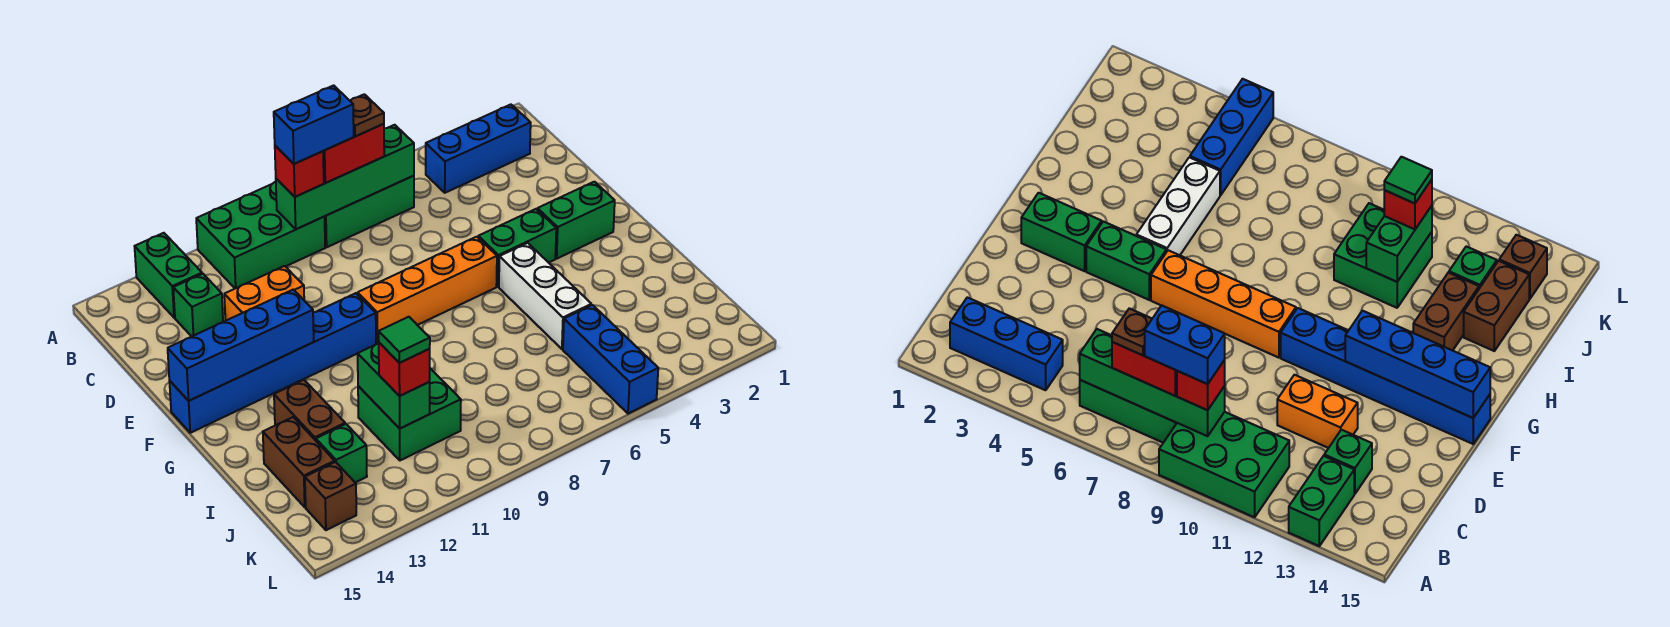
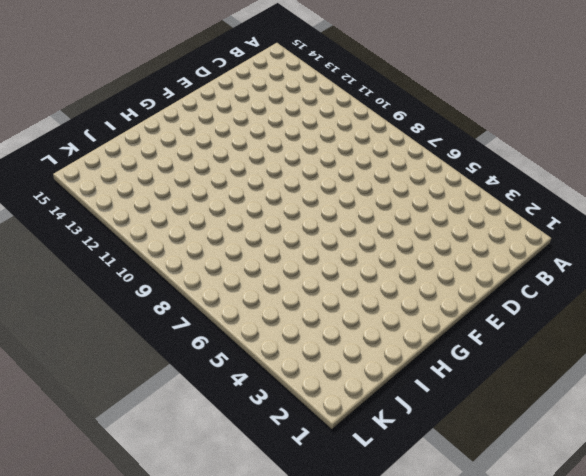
none -> green brick A9:B11 level 1
none -> green brick A13:B13 level 1
none -> blue brick B2:B4 level 1

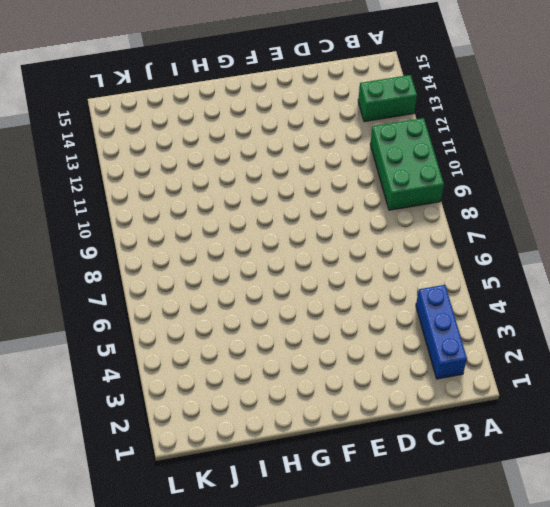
none -> green brick B6:B8 level 1
none -> green brick C13 level 1
none -> orange brick D11:D12 level 1

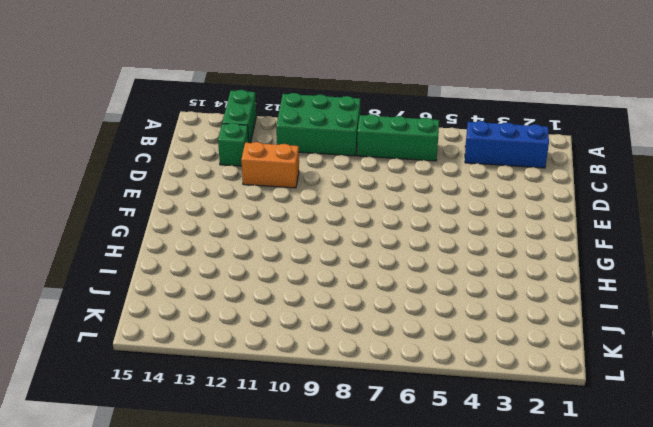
none -> green brick F2:F3 level 1
none -> green brick F4:F5 level 1
none -> orange brick F6:F9 level 1

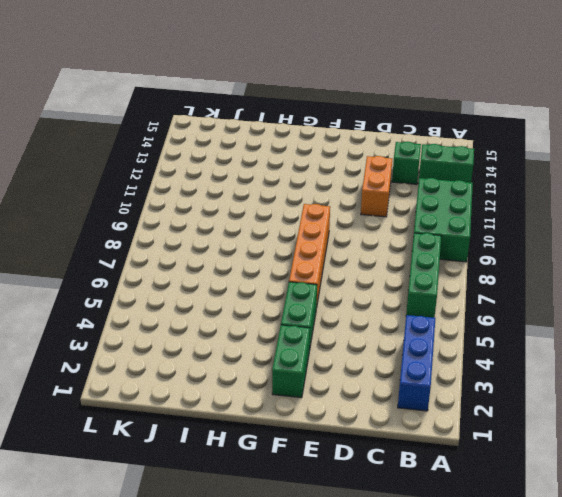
none -> blue brick F10:F15 level 1
none -> white brick G5:I5 level 1
none -> brown brick H13:I13 level 1

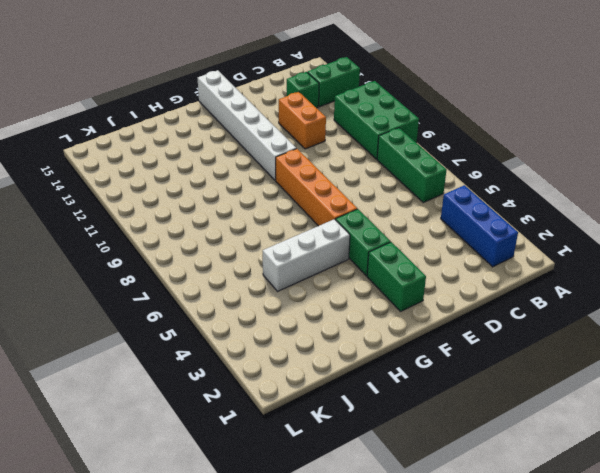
white brick F10:F15 level 1 -> blue brick F10:F15 level 1
none -> brown brick H13:I13 level 1
none -> green brick I10:J11 level 1
none -> brown brick I14:J14 level 1

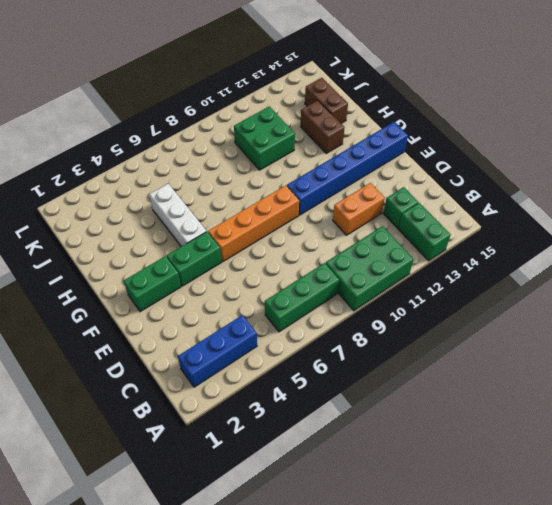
none -> blue brick J5:L5 level 1
none -> green brick J13 level 1
none -> brown brick K14 level 1

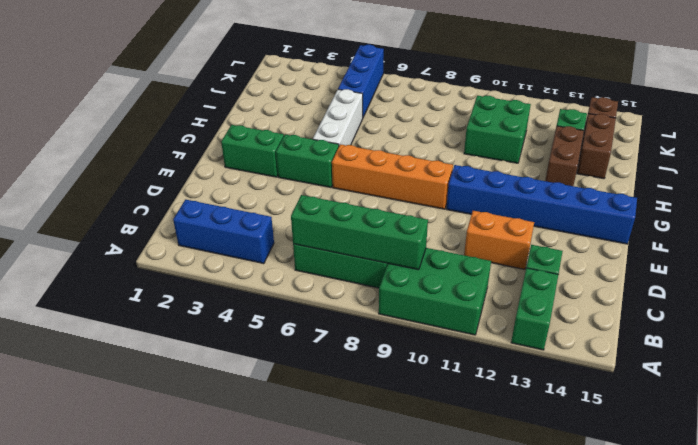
none -> blue brick F12:F15 level 2
none -> green brick I11:J11 level 2
none -> red brick B7:B8 level 3

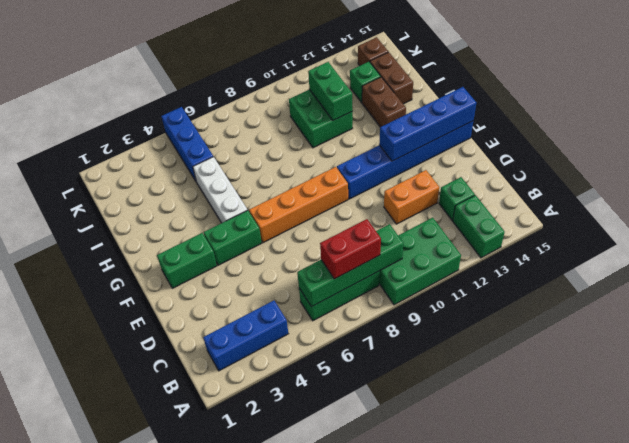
none -> red brick B9 level 3
none -> red brick J11 level 3
none -> brown plate B7 level 4

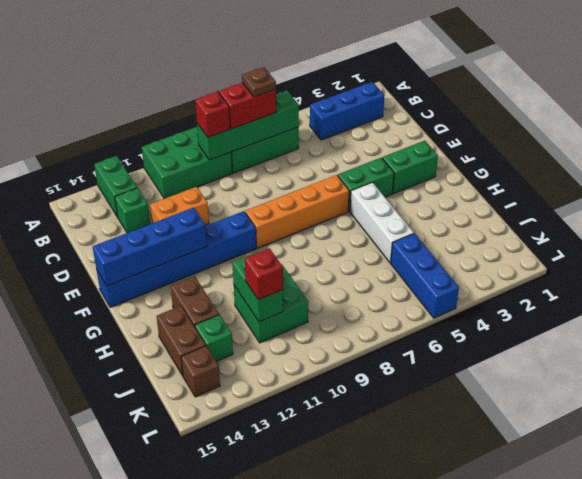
none -> blue brick B8:B9 level 4
none -> green tile J11 level 4

